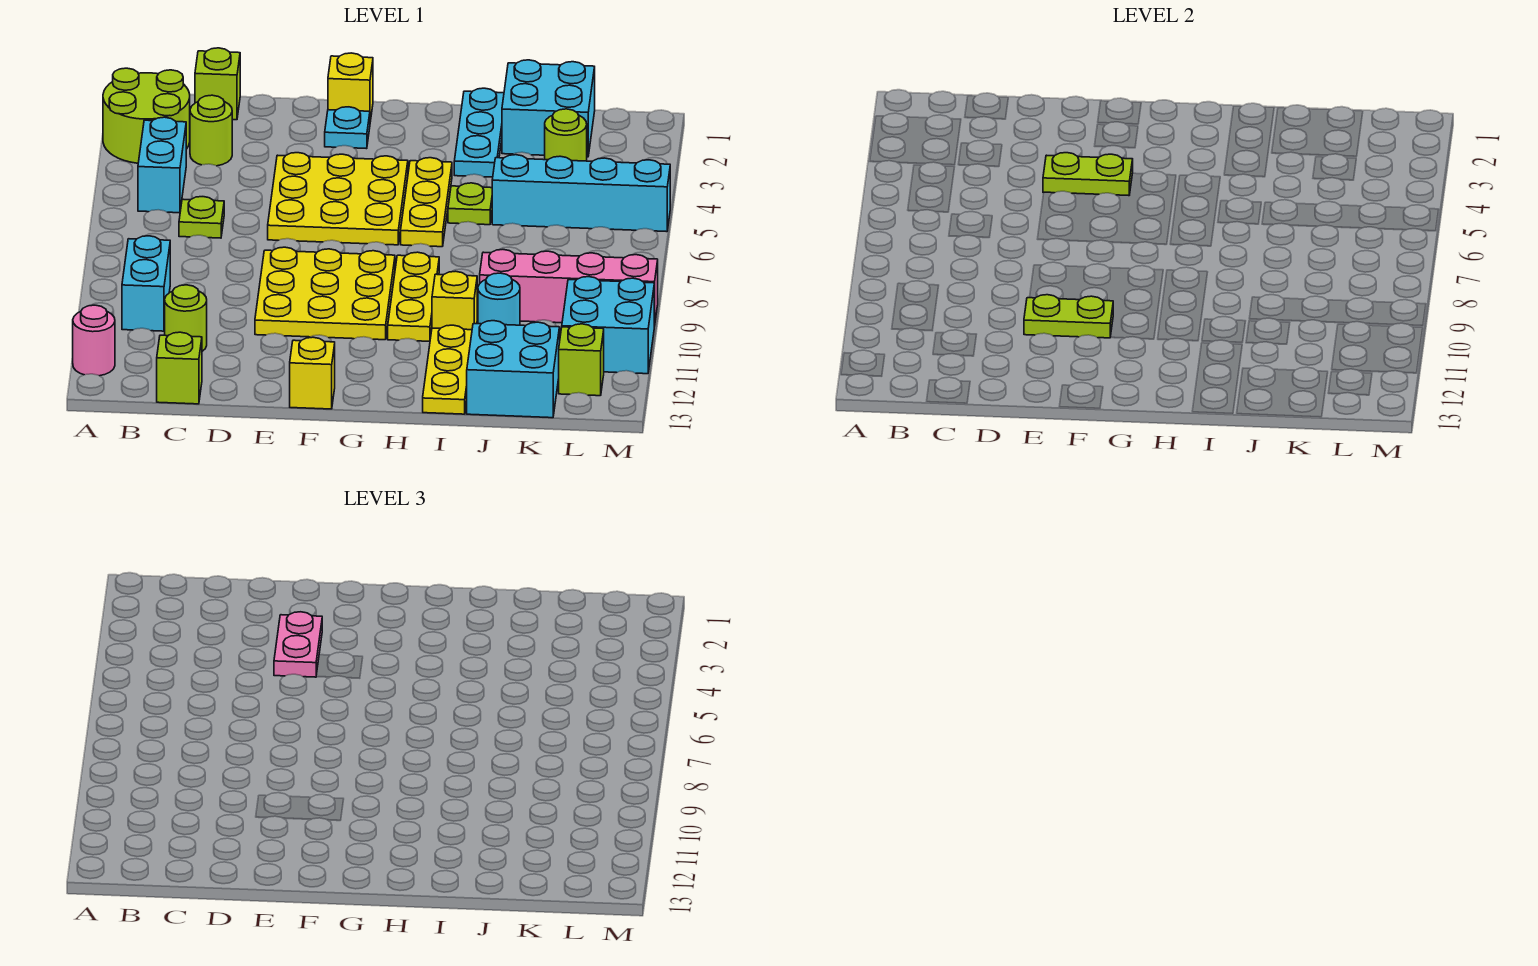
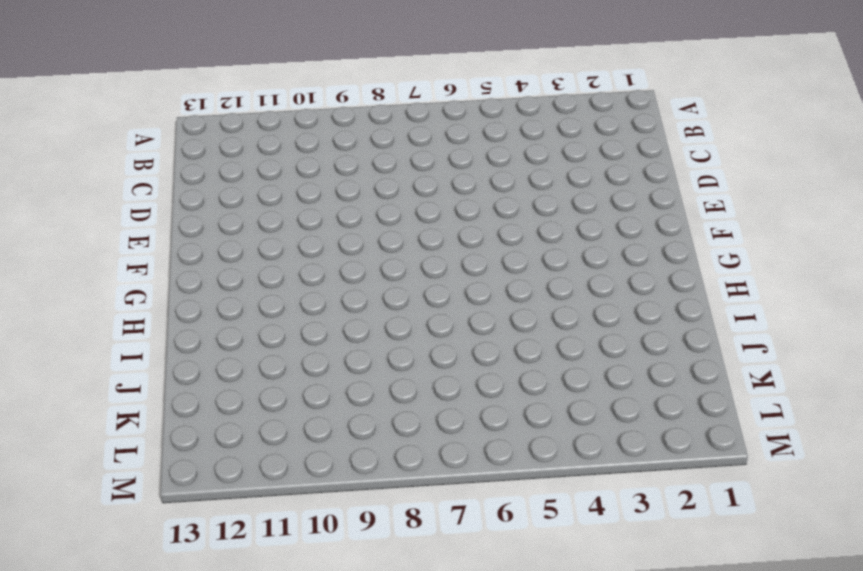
none -> lime round brick A2:B3 level 1
none -> pink round brick A12 level 1
none -> cyan brick B4:B5 level 1
none -> cyan brick B9:B10 level 1

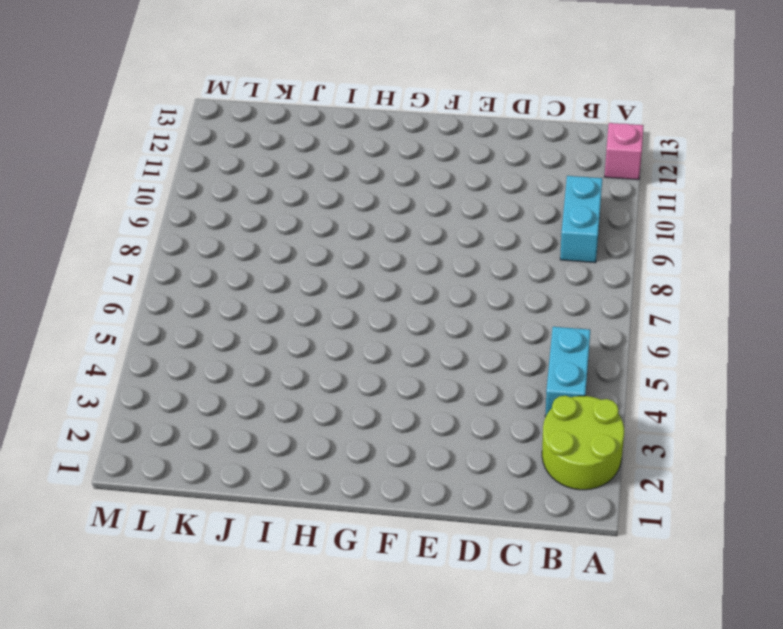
pink brick A12 level 1 -> pink round brick A12 level 1
none -> lime brick C1 level 1
none -> lime round brick C3 level 1
none -> lime plate C6 level 1
none -> lime round brick C11 level 1

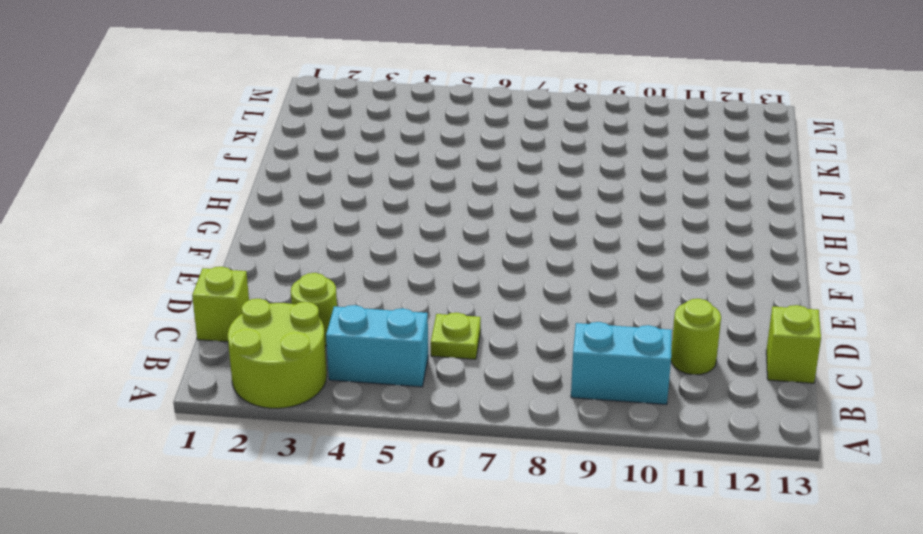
none -> pink round brick A12 level 1
none -> yellow plate E4:G6 level 1
none -> yellow plate E8:G10 level 1
none -> yellow brick F1 level 1

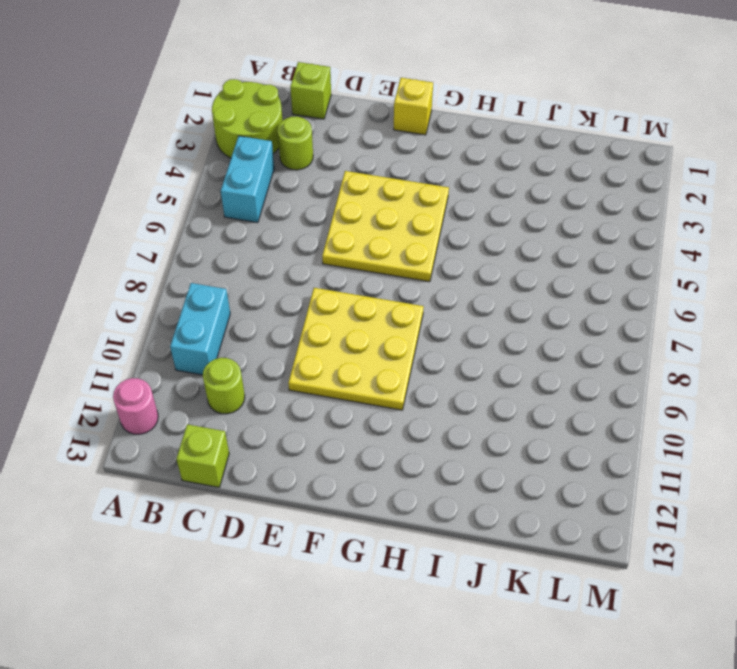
none -> lime plate C6 level 1
none -> cyan plate F2 level 1
none -> yellow brick F13 level 1
none -> yellow plate H4:H6 level 1

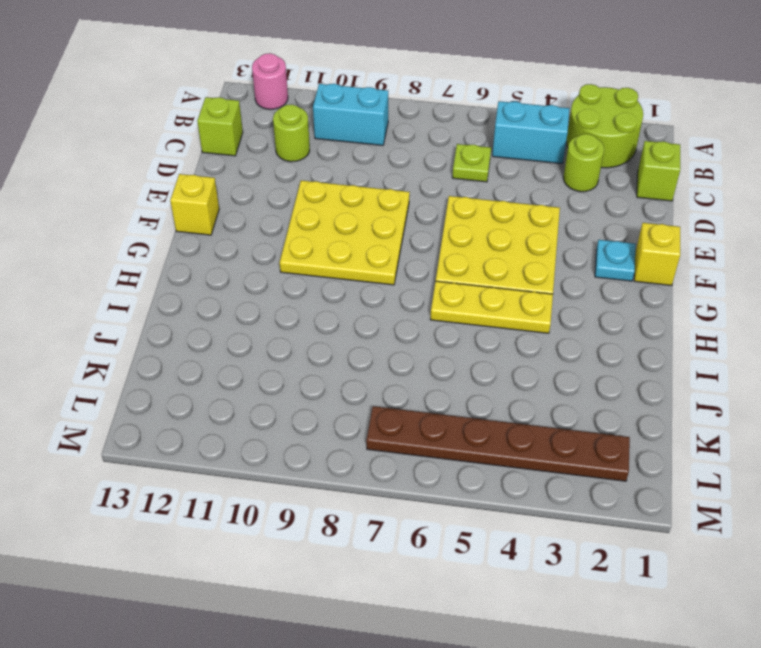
brown plate L2:L7 level 1 -> cyan brick J5:M5 level 1
none -> yellow plate H8:H10 level 1
none -> cyan plate I1:I3 level 1
none -> lime plate I5 level 1
none -> yellow brick I10 level 1

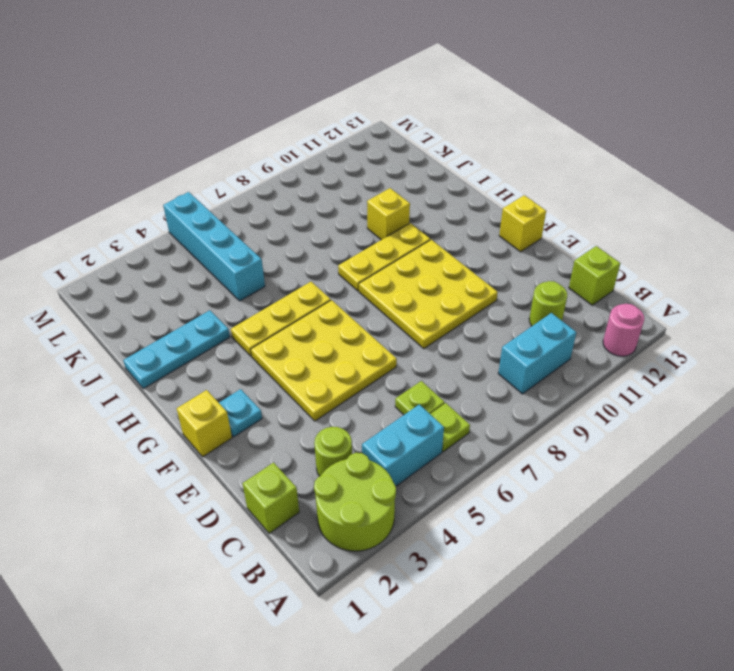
lime plate B6 level 1 -> lime plate I5 level 1
none -> yellow plate I11:I13 level 1
none -> cyan brick J1:K2 level 1
none -> pink brick J9:M9 level 1
none -> cyan round brick J10 level 1

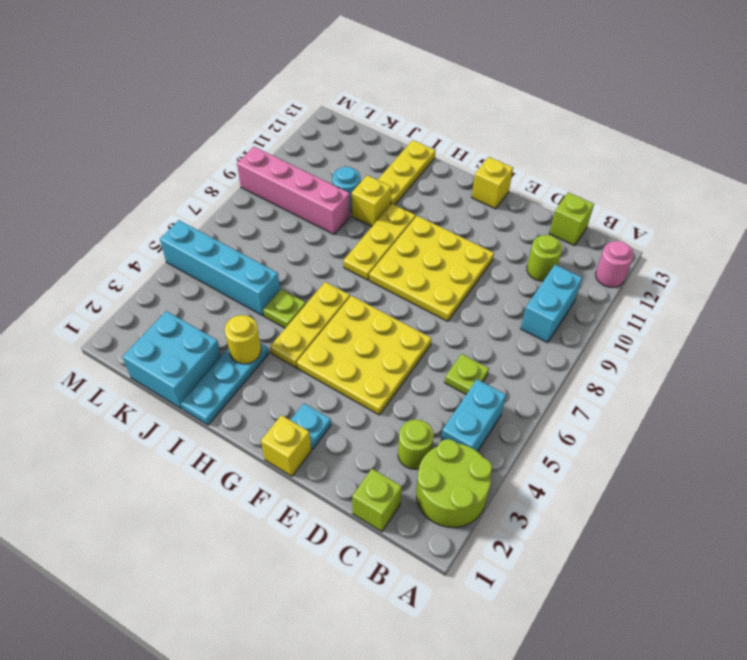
yellow round brick I3 level 2 -> none
none -> cyan brick J12:K13 level 1
none -> lime round brick K3 level 1
none -> cyan brick L10:M11 level 1
none -> lime brick L12 level 1

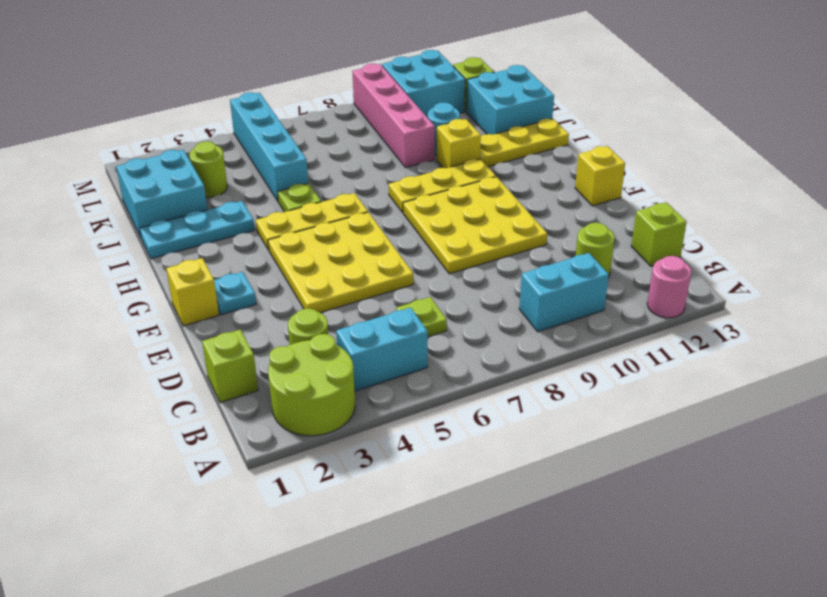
none -> lime plate E4:F4 level 2
none -> lime plate E10:F10 level 2
none -> pink plate E3:E4 level 3

